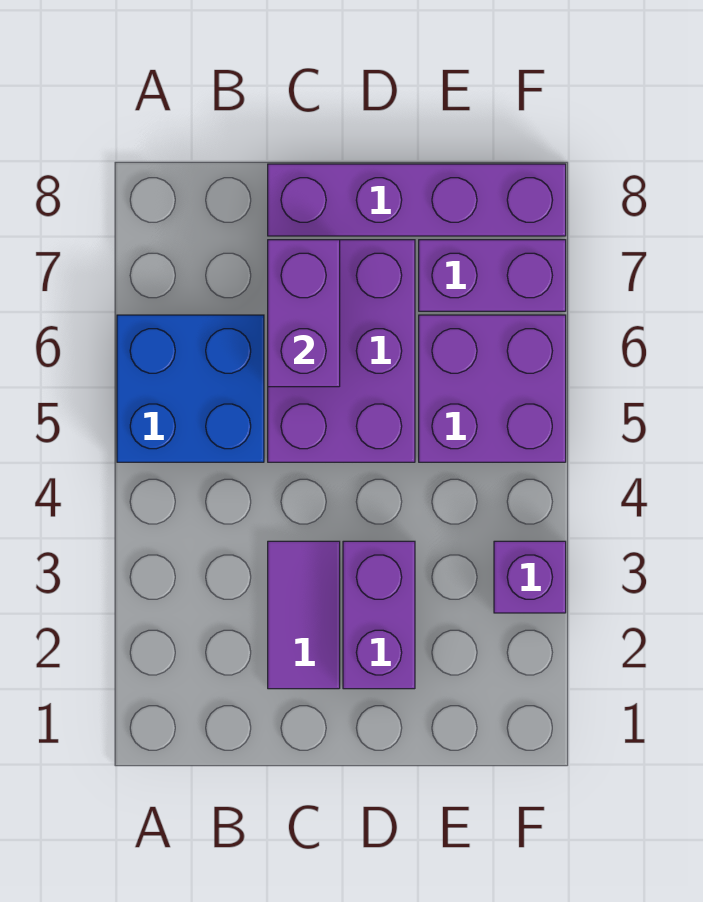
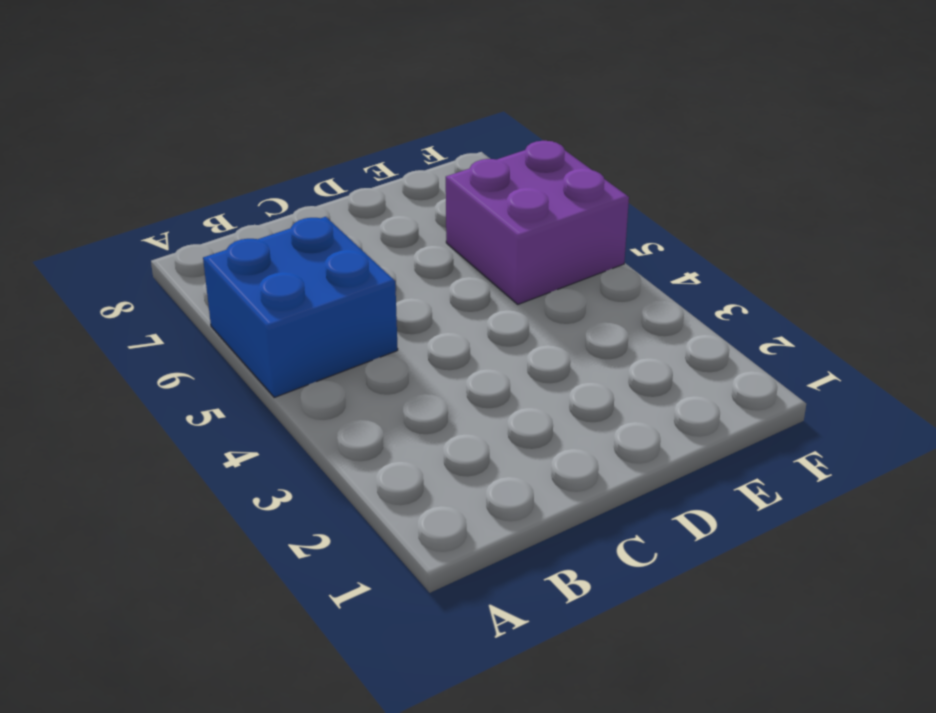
none -> purple tile C2:C3 level 1
none -> purple brick C5:D7 level 1

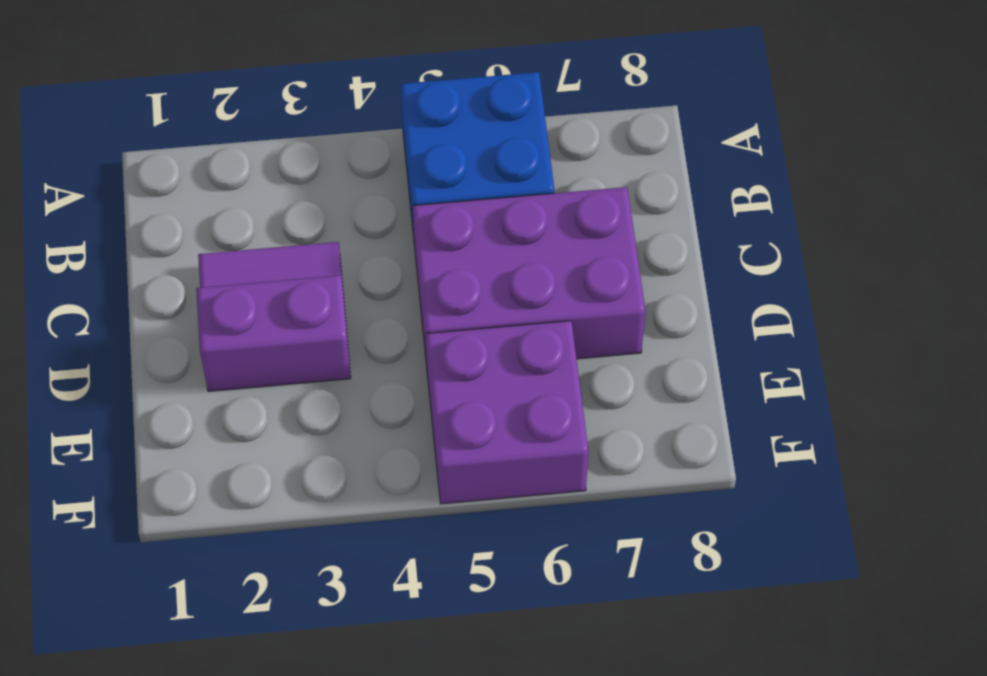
none -> purple brick C8:F8 level 1
none -> purple brick E7:F7 level 1

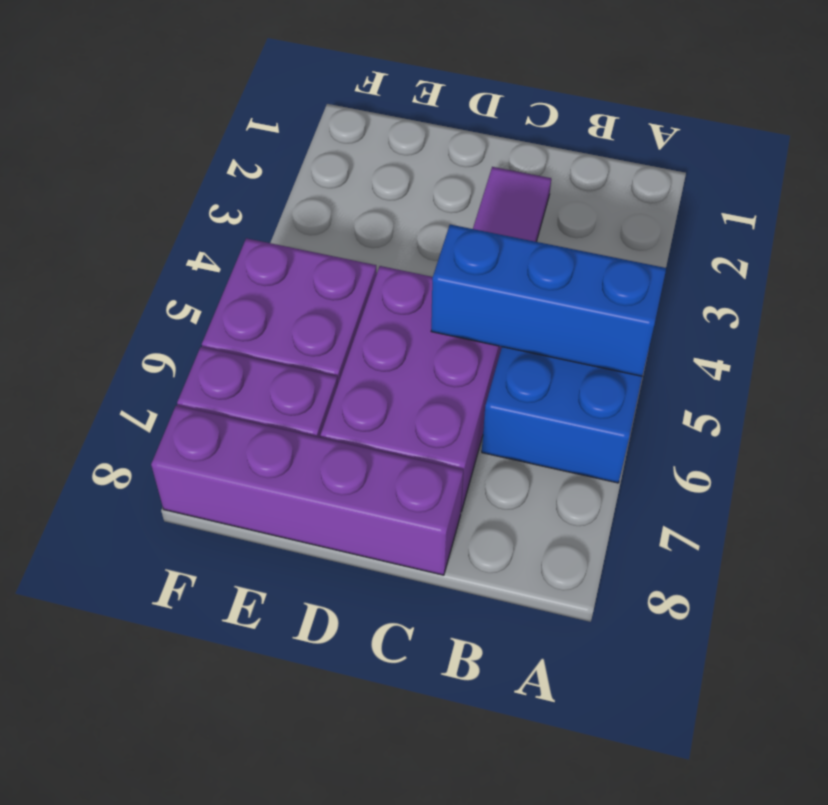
blue brick A5:C5 level 2 -> none
none -> purple brick D2:D3 level 1
none -> purple brick F3 level 1

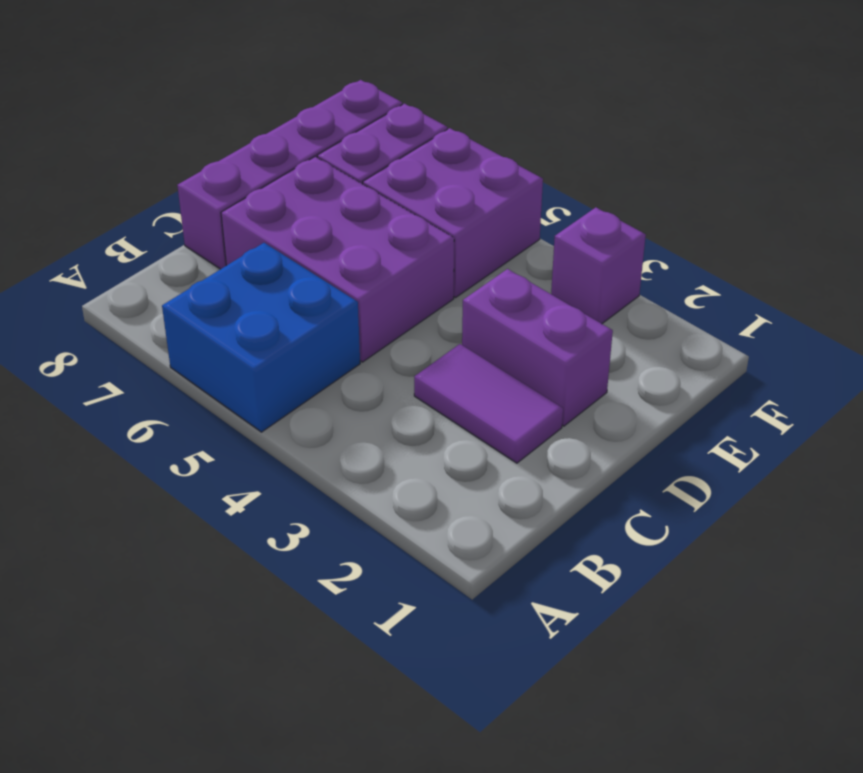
none -> purple brick C6:C7 level 2

